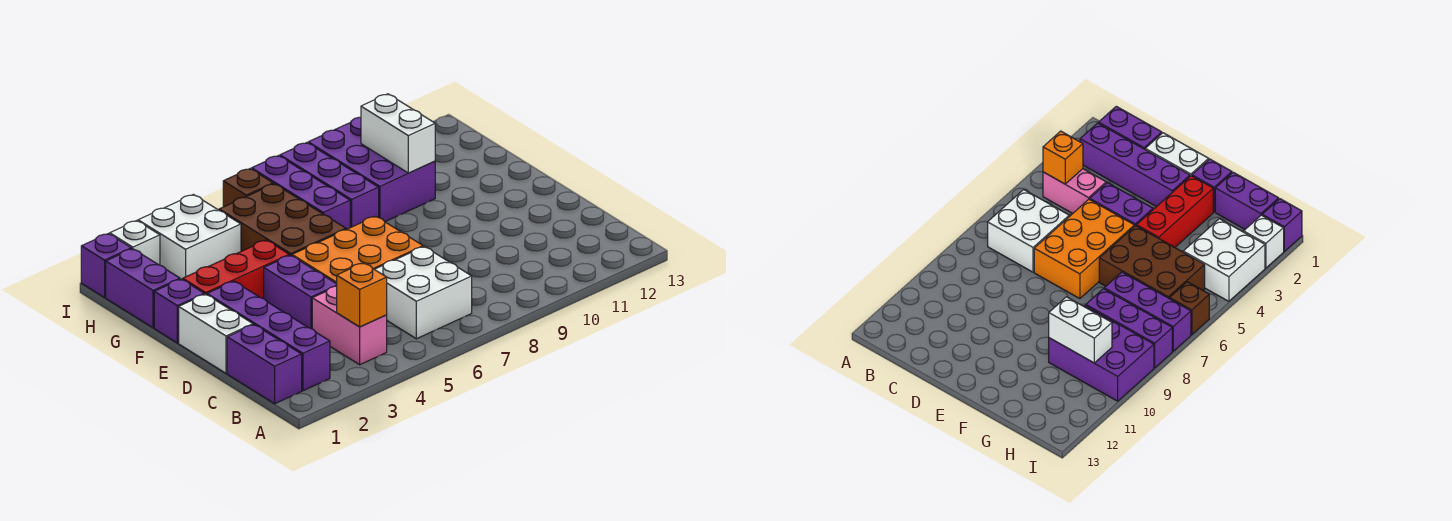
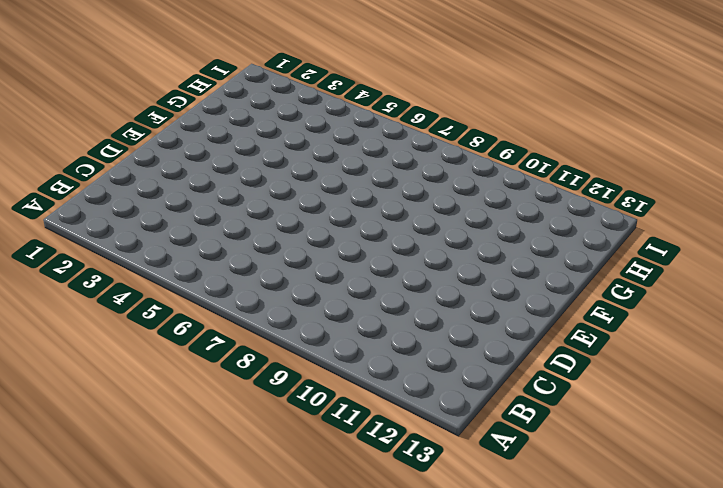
none -> purple brick B1:C1 level 1
none -> purple brick B2:E2 level 1
none -> pink brick B4:C4 level 1

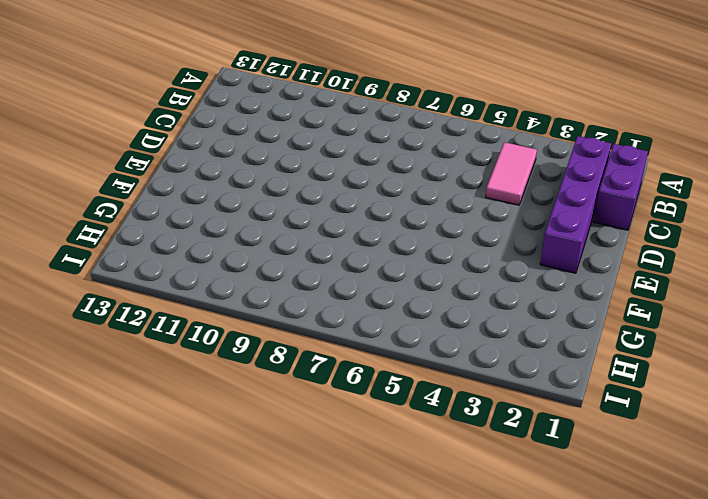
pink tile B4:C4 level 1 -> pink brick B4:C4 level 1
none -> white brick B6:C7 level 1
none -> white brick D1:E1 level 1
none -> purple brick D4:E4 level 1

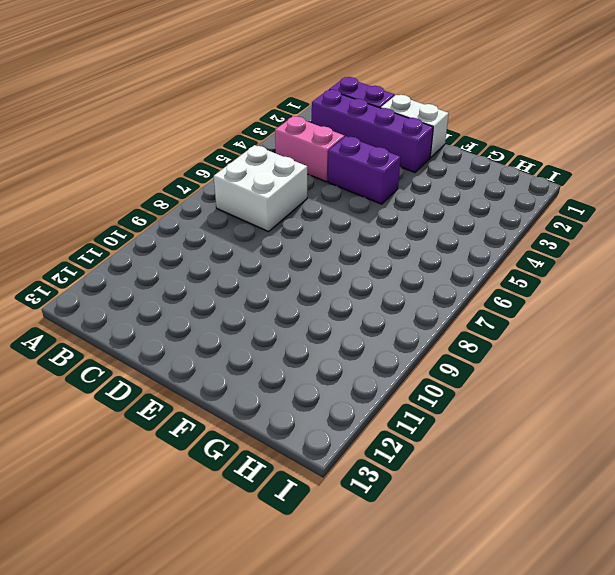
none -> orange brick D5:E7 level 1
none -> purple brick F1 level 1
none -> red brick F2:F4 level 1

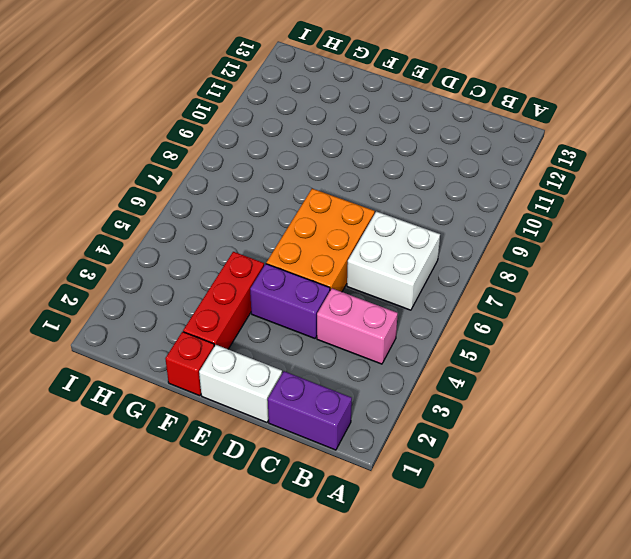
red brick F1 level 1 -> purple brick F1 level 1
none -> purple brick B2:E2 level 1
none -> brown brick F5:H6 level 1
none -> purple brick G1:H1 level 1

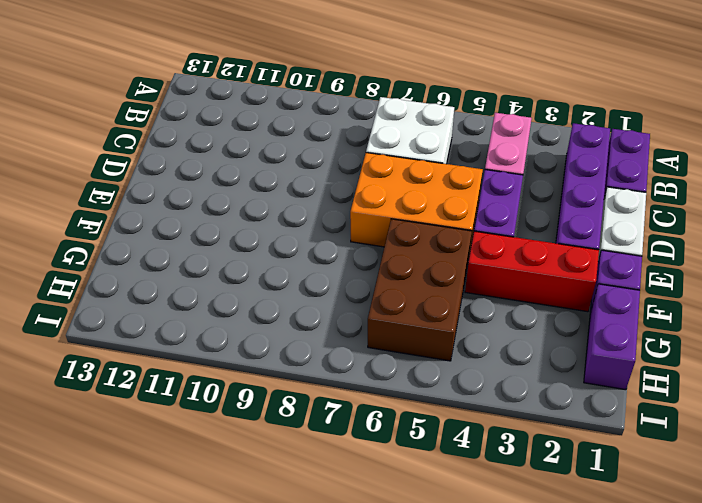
none -> purple brick G7:I7 level 1
none -> purple brick G8:I8 level 1
none -> purple brick G9:I10 level 1

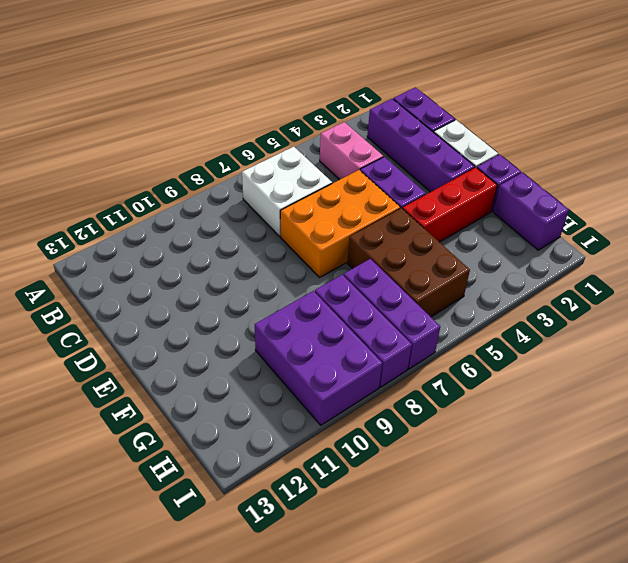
none -> white brick H3:I4 level 1
none -> purple brick I1 level 1
none -> white brick I2 level 1

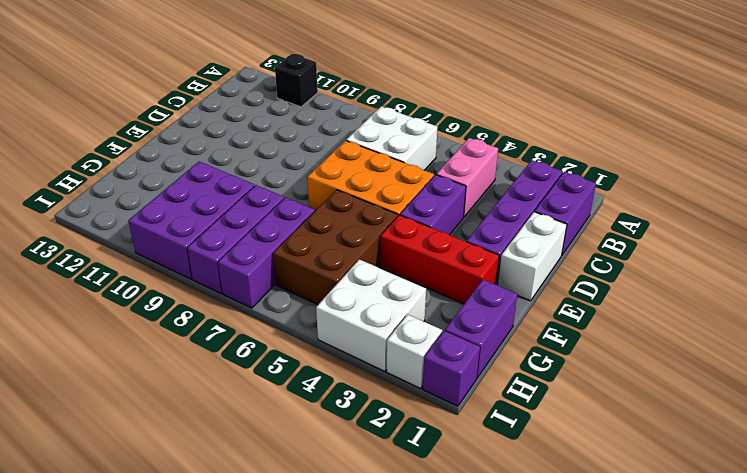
black brick A11 level 1 -> none
none -> purple brick F1 level 1
none -> brown brick I6 level 1
none -> orange brick B4 level 2

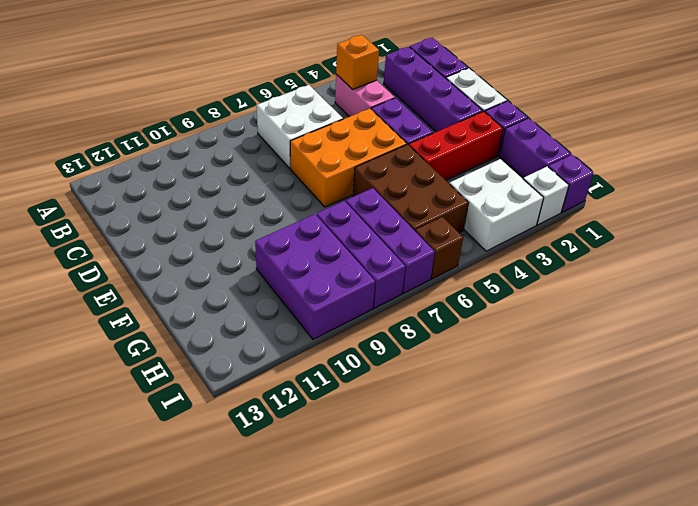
none -> white brick G10:H10 level 2

